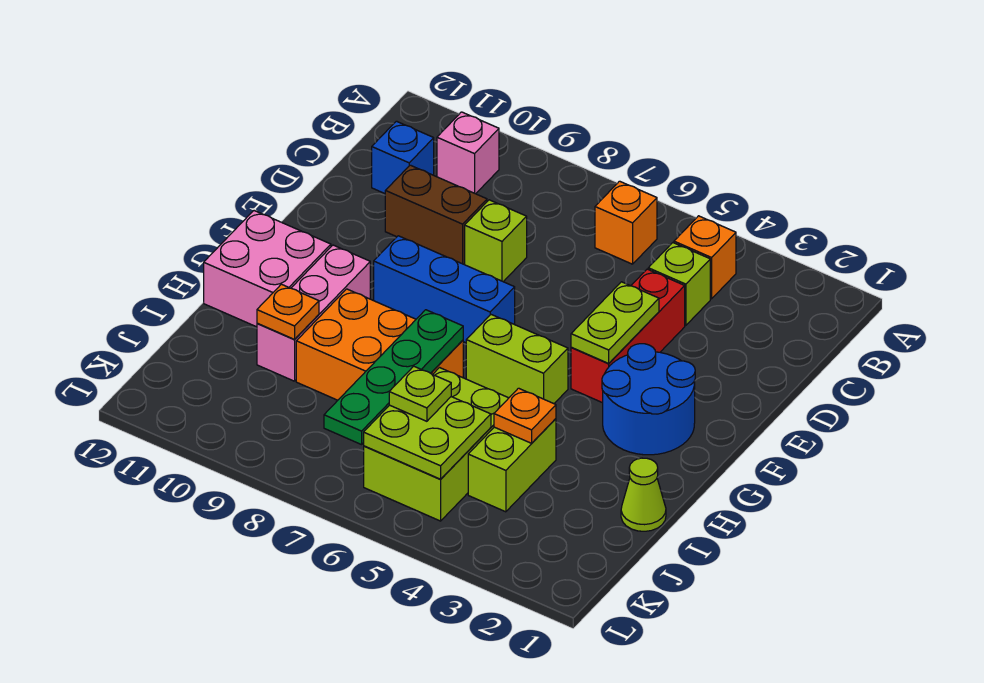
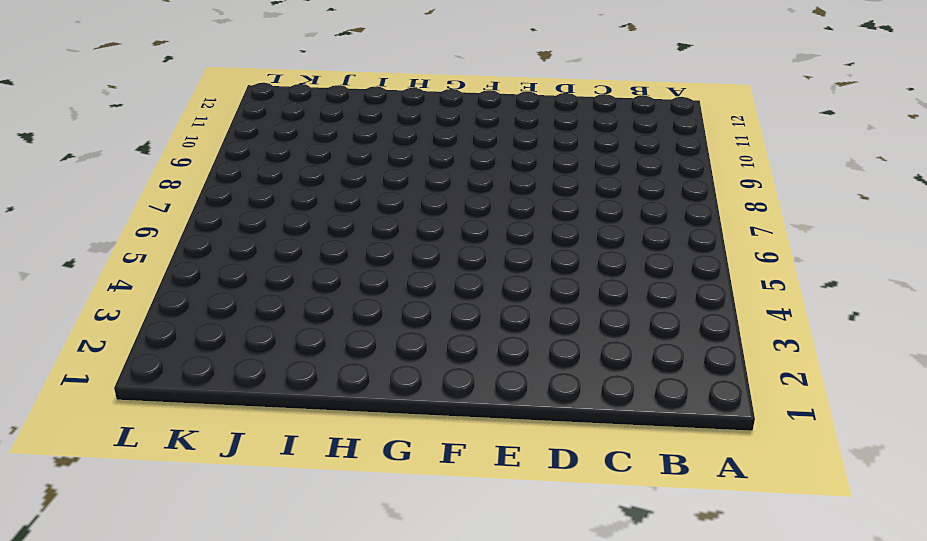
none -> orange brick B4 level 1
none -> orange brick B6 level 1
none -> pink brick B10 level 1

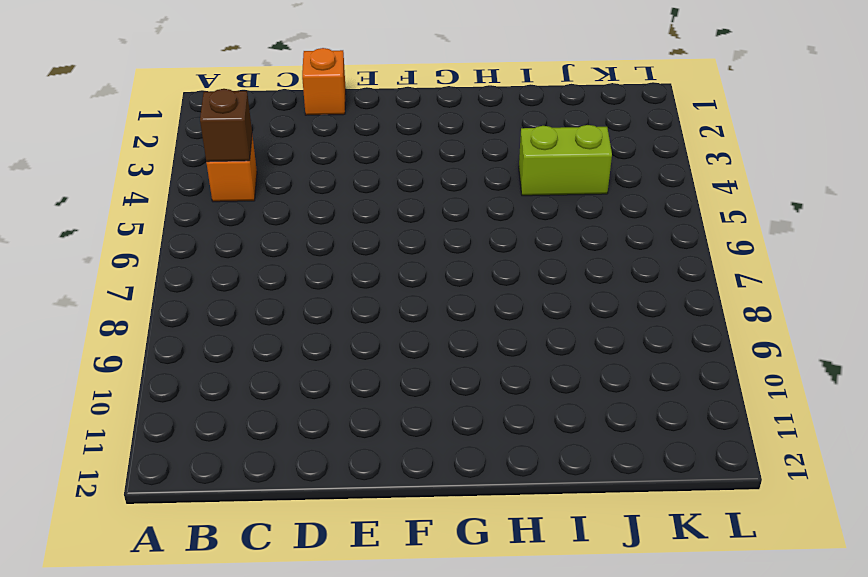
brown brick B4 level 2 -> none
orange brick D1 level 1 -> orange brick B6 level 1
none -> pink brick B10 level 1
none -> lime brick C4 level 1
none -> blue brick C11 level 1

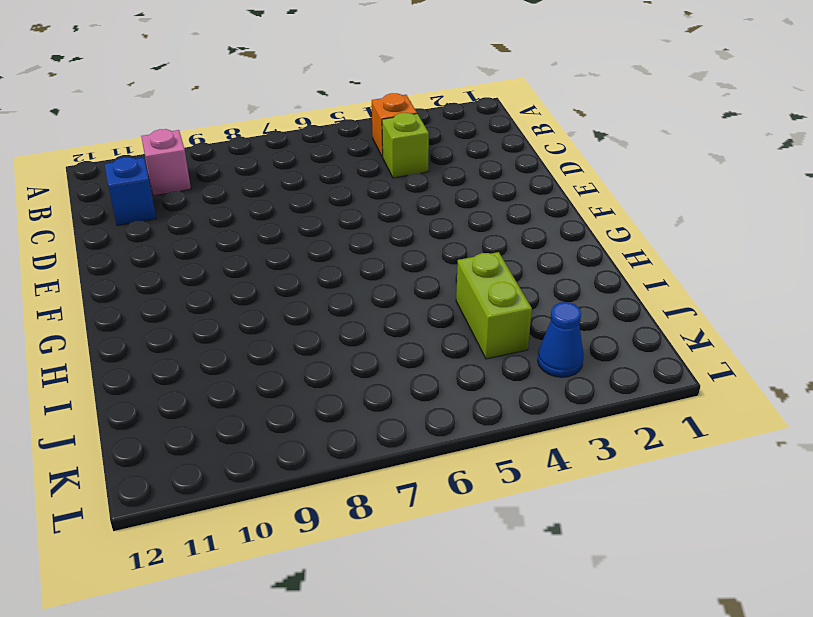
blue cone K3 level 1 -> none
none -> orange brick B6 level 1
none -> red brick D4:F4 level 1
none -> lime brick D8 level 1

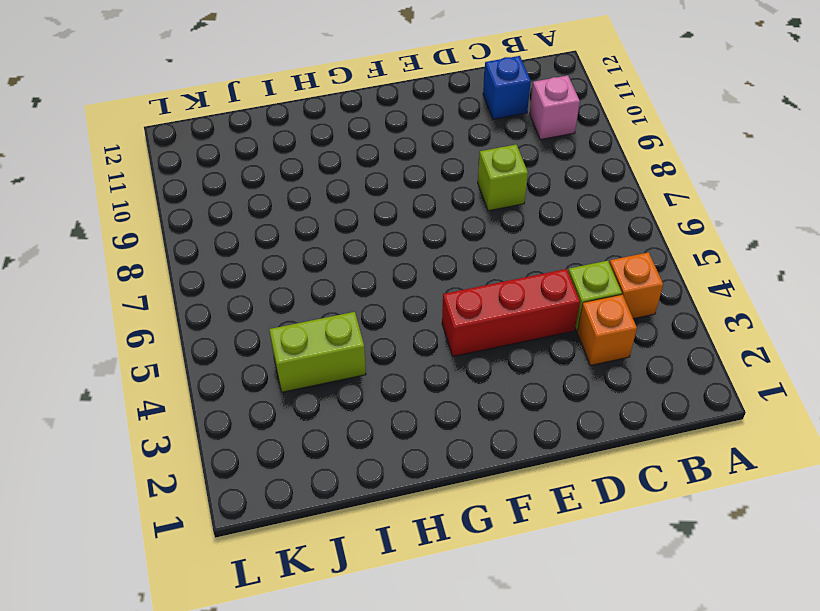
orange brick C3 level 1 -> orange brick B6 level 1
none -> brown brick D9:D10 level 1
none -> blue round brick F2:G3 level 1
none -> blue brick F7:F9 level 1

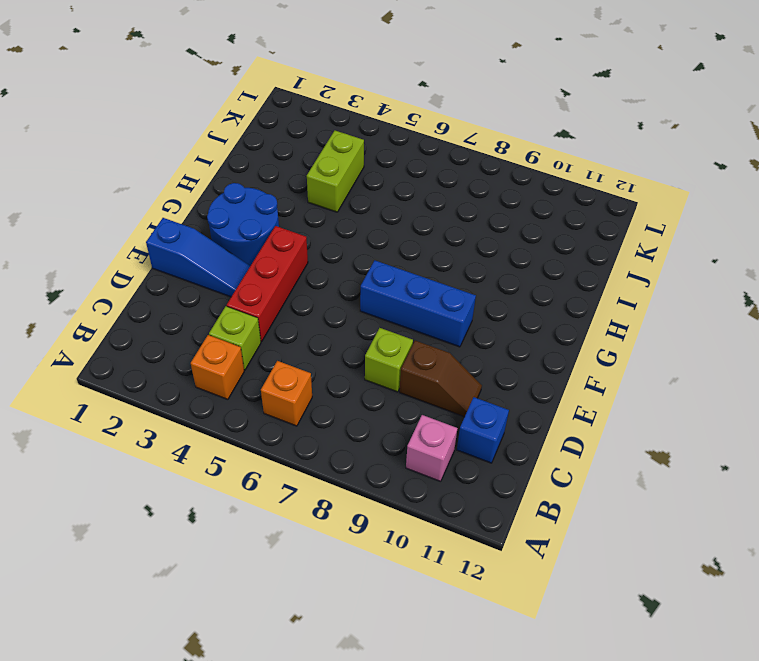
brown slope D9:D10 level 1 top 9 -> brown brick D9:D10 level 1
blue slope E1:E3 level 1 top 1 -> none
none -> lime brick G5:G6 level 1
none -> pink brick G10:I10 level 1
none -> pink brick G11:H12 level 1

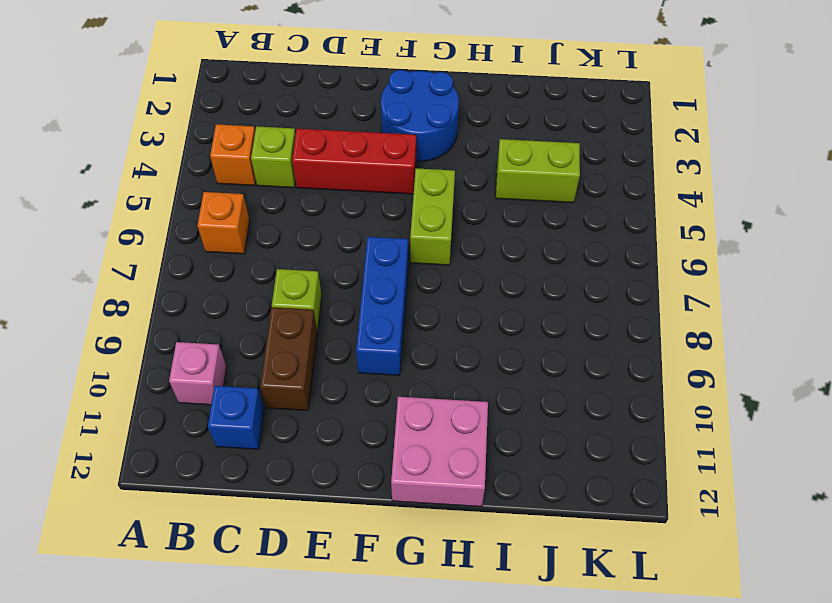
none -> pink brick G10:I10 level 1
none -> orange brick H7:I9 level 1
none -> lime cone I1 level 1

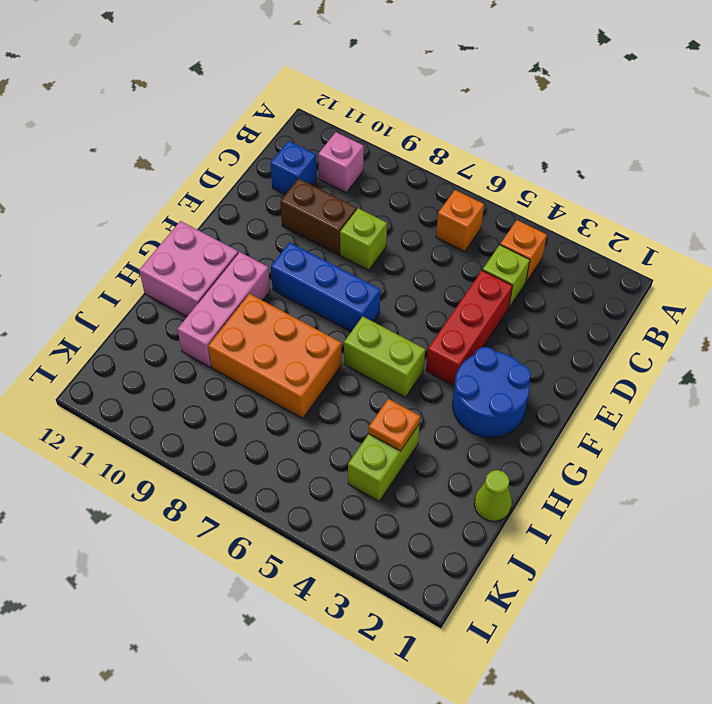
none -> lime brick I5:K6 level 1
none -> lime plate E4:F4 level 2
none -> green plate H7:K7 level 2

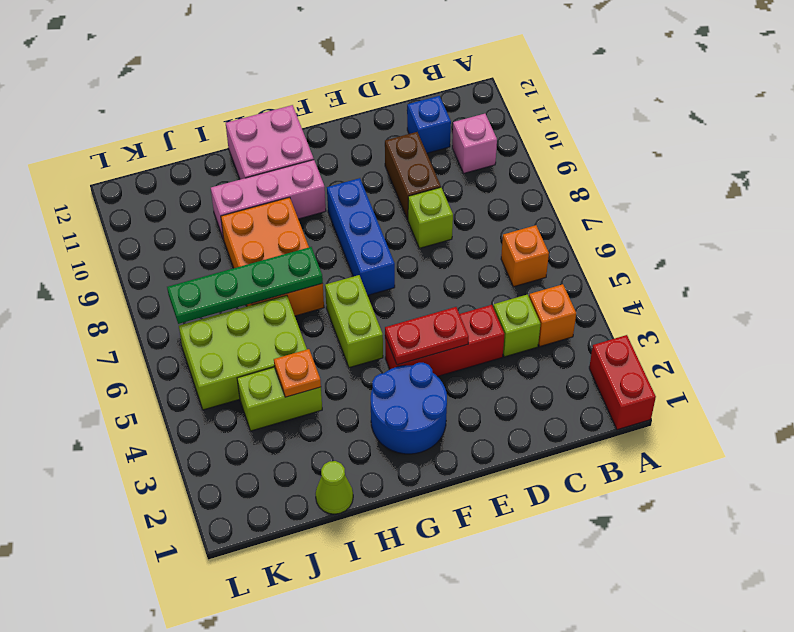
red brick A1:A2 level 1 -> none
red plate E4:F4 level 2 -> lime plate E4:F4 level 2
none -> orange plate I10 level 2
none -> lime plate J5:K6 level 2
none -> lime plate J6 level 3

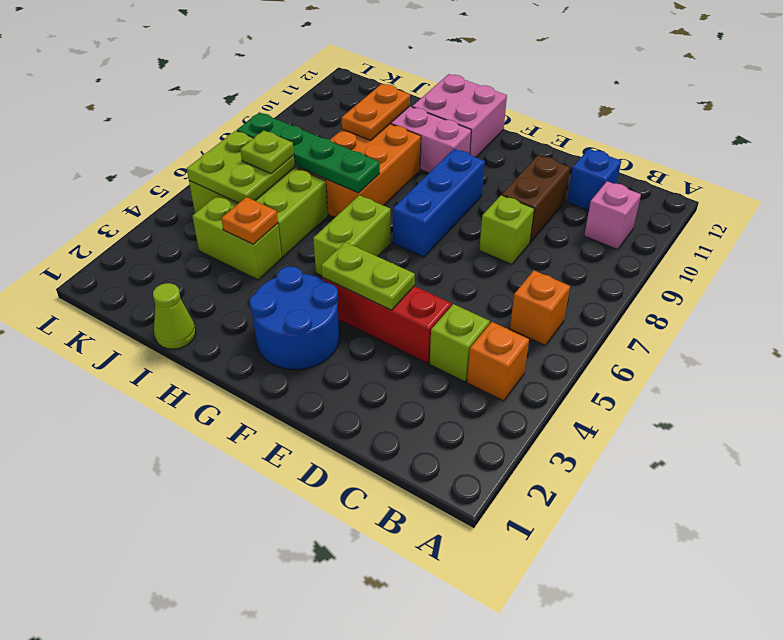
orange plate I9:I10 level 2 -> orange plate I10 level 2

